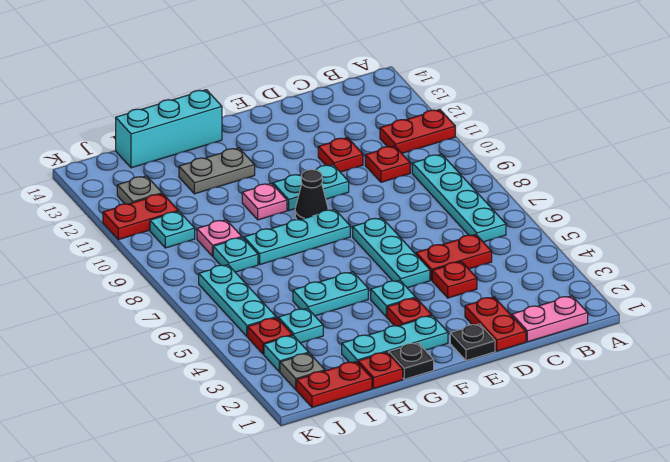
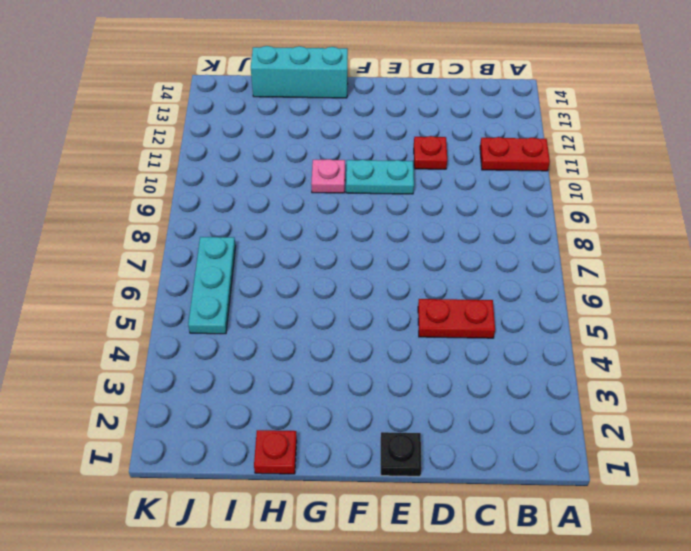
none -> pink plate B1:C1 level 1
none -> cyan plate B6:B9 level 1
none -> red plate C10 level 1
none -> red plate D1:D2 level 1

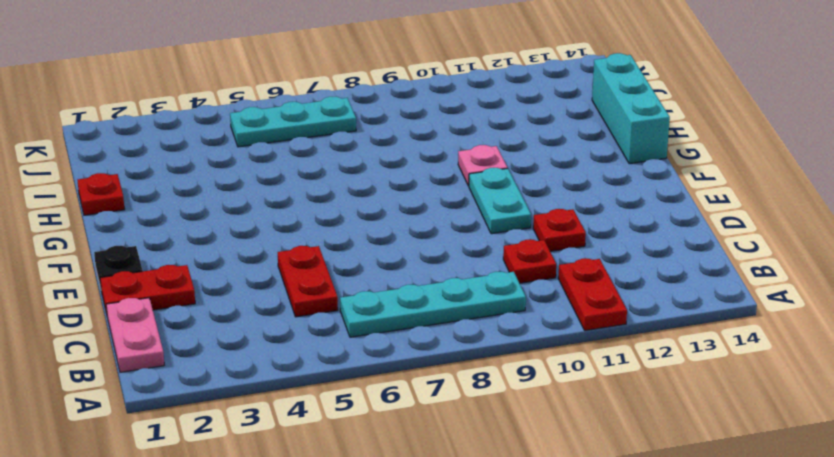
none -> red plate D4 level 1
none -> cyan plate E5:E7 level 1
none -> cyan plate F2:H2 level 1
none -> red plate F3 level 1

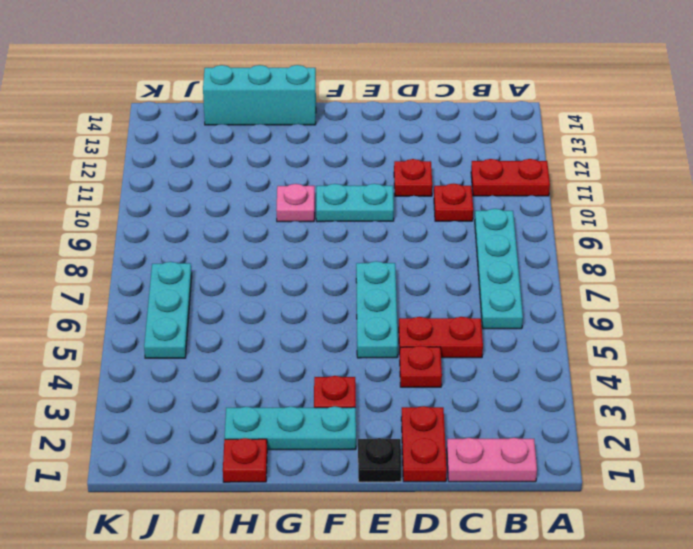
none -> cyan plate F4 level 1
none -> cyan plate F8:H8 level 1
none -> black cone F9 level 1
none -> black plate G1 level 1

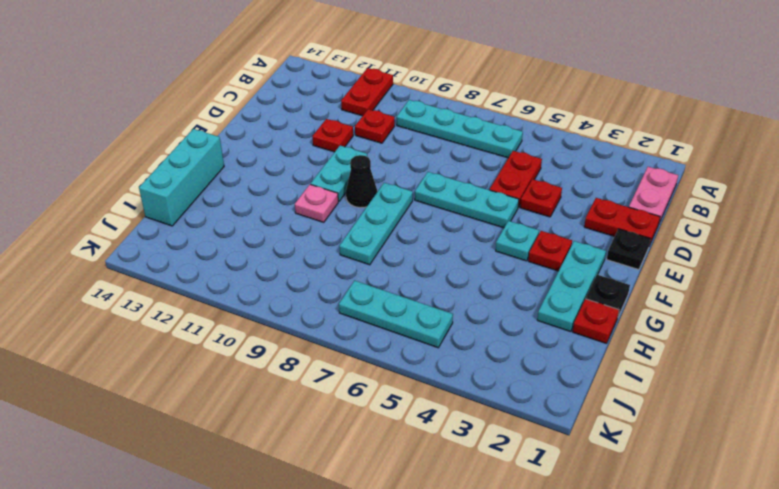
none -> cyan plate G5:H5 level 1
none -> grey plate G12:H12 level 1
none -> red plate I1:J1 level 1
none -> cyan plate I4 level 1

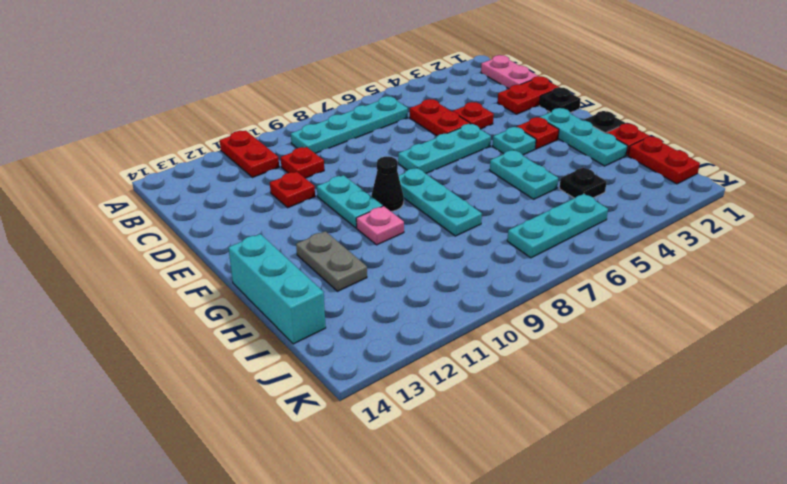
black plate I4 level 1 -> cyan plate I4 level 1
none -> cyan plate I8 level 1
none -> pink plate I9 level 1
none -> grey plate J2 level 1
none -> cyan plate J3 level 1

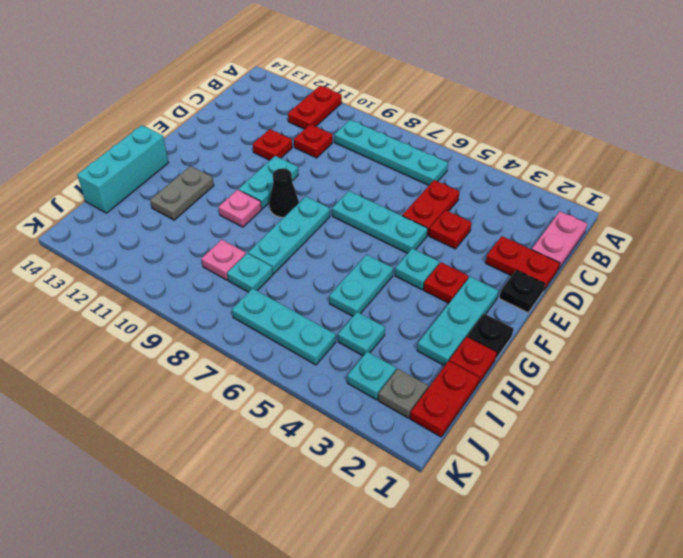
none -> red plate J4 level 1
none -> cyan plate J10 level 1
none -> red plate J11:K11 level 1
none -> grey plate J12 level 1

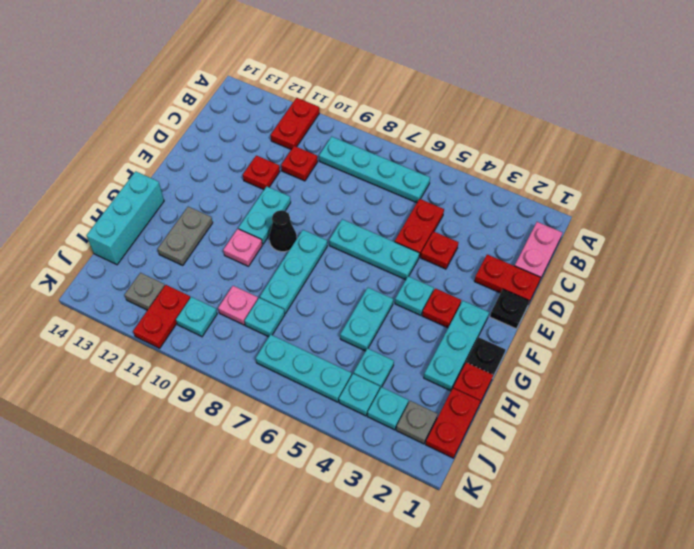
cyan plate J4 level 1 -> red plate J4 level 1

